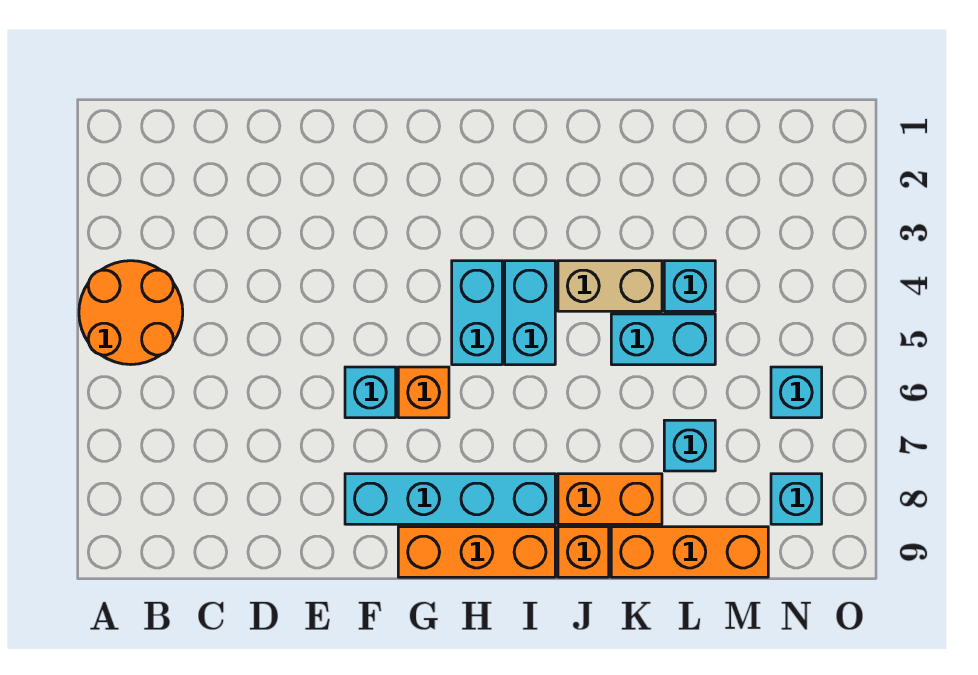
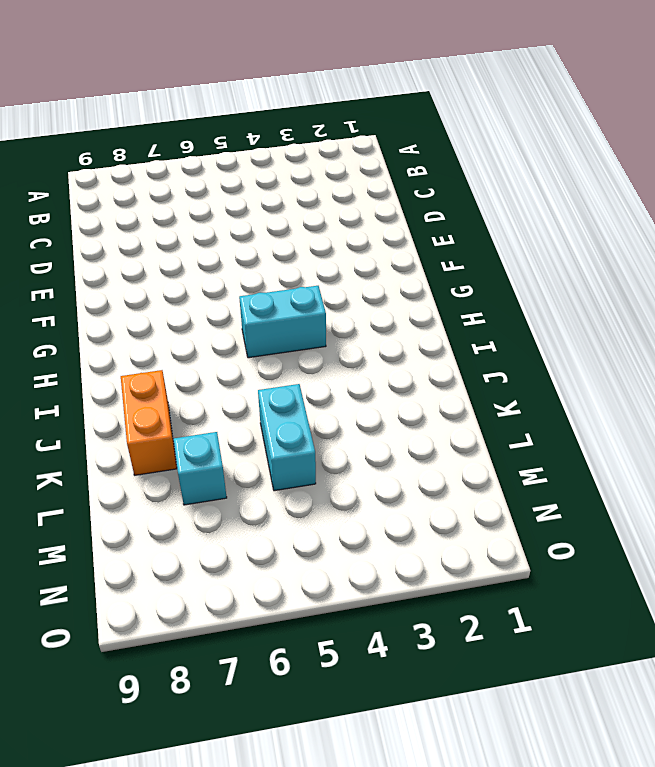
none -> orange round brick A4:B5 level 1
none -> cyan brick F6 level 1
none -> cyan brick F8:I8 level 1

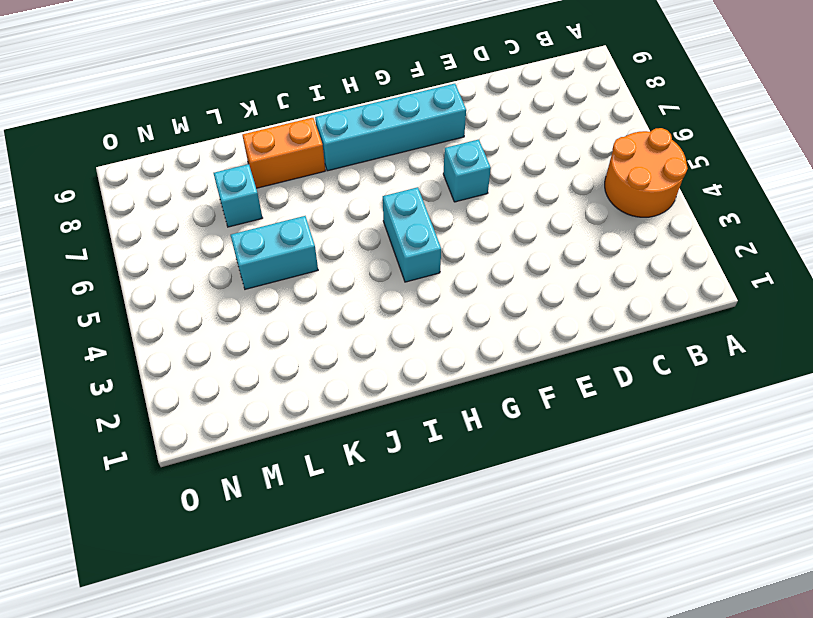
none -> orange brick G6 level 1
none -> orange brick G9:I9 level 1
none -> cyan brick I4:I5 level 1

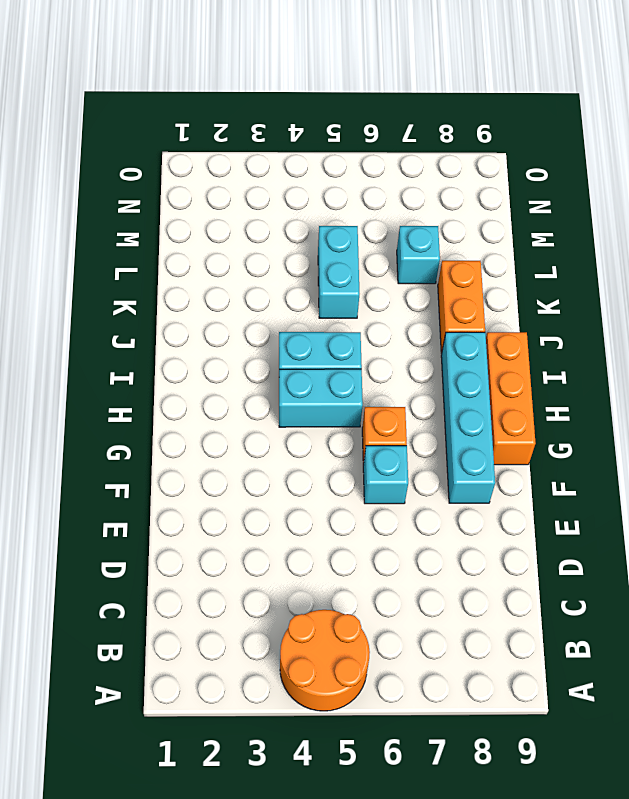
none -> tan brick J4:K4 level 1
none -> orange brick J9 level 1
none -> orange brick K9:M9 level 1

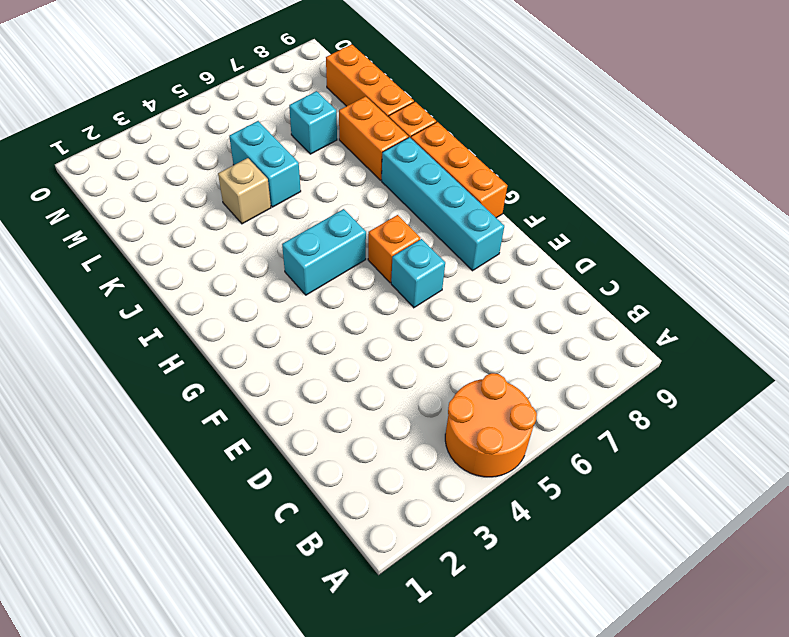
tan brick K4 level 1 -> tan brick J4:K4 level 1
none -> cyan brick I4:I5 level 1
none -> cyan brick L4 level 1
none -> cyan brick N6 level 1

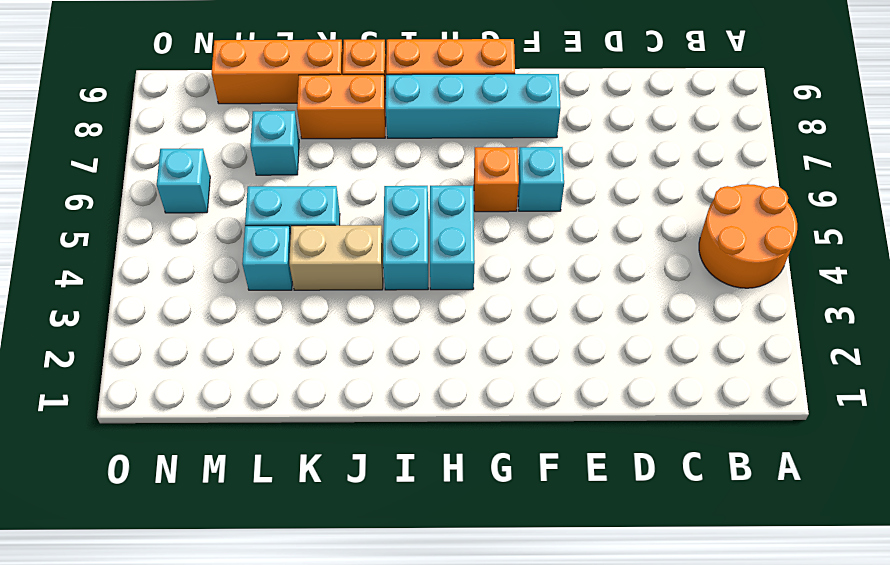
none -> cyan brick N8 level 1

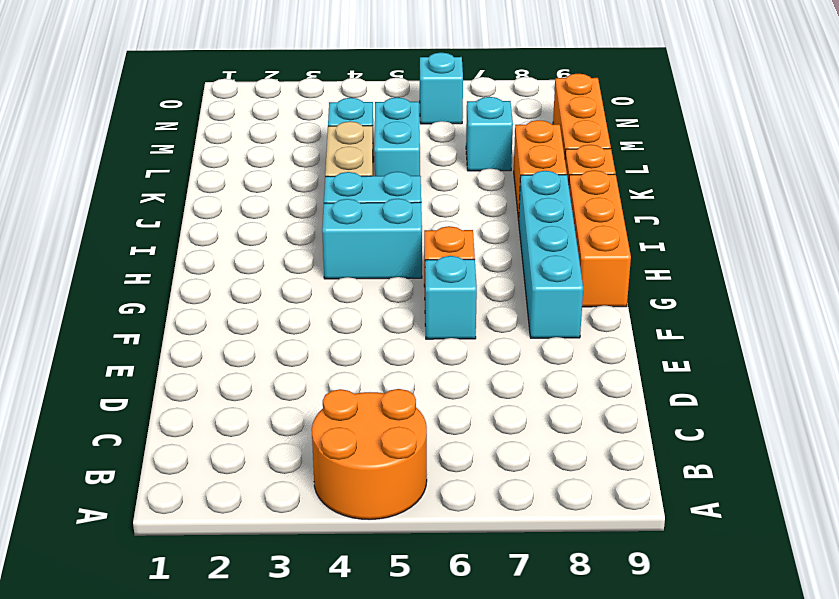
none -> cyan brick N8 level 1

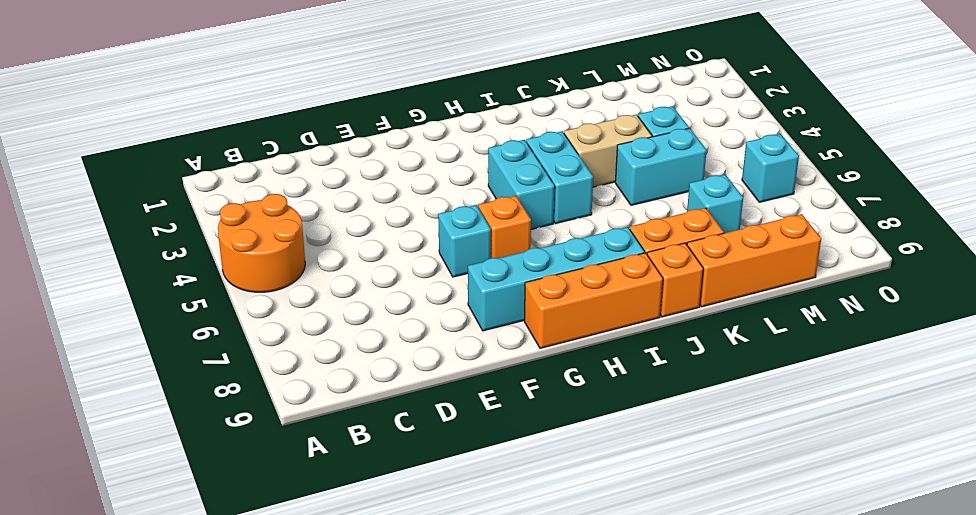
none -> cyan brick N8 level 1

